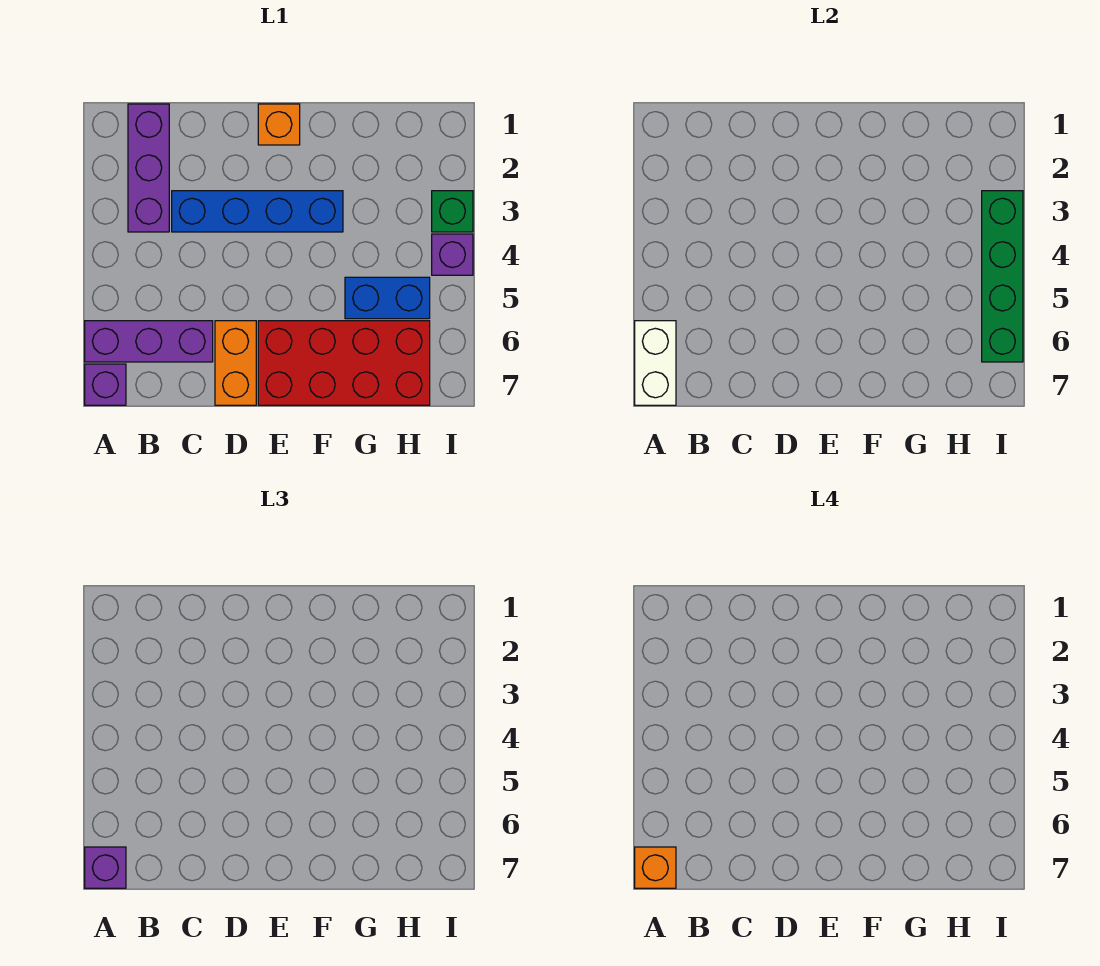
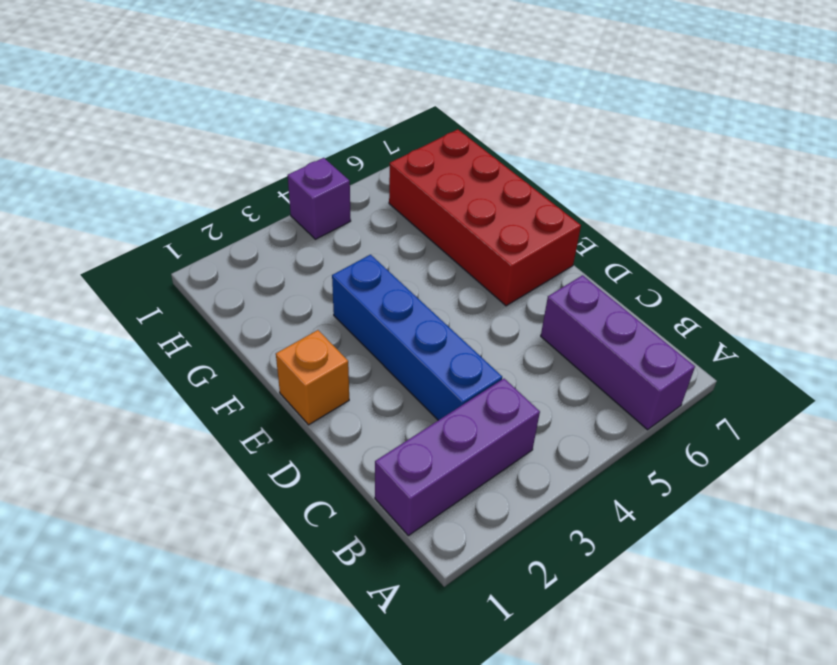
none -> purple brick A7 level 1
none -> orange brick D6:D7 level 1
none -> blue brick G5:H5 level 1

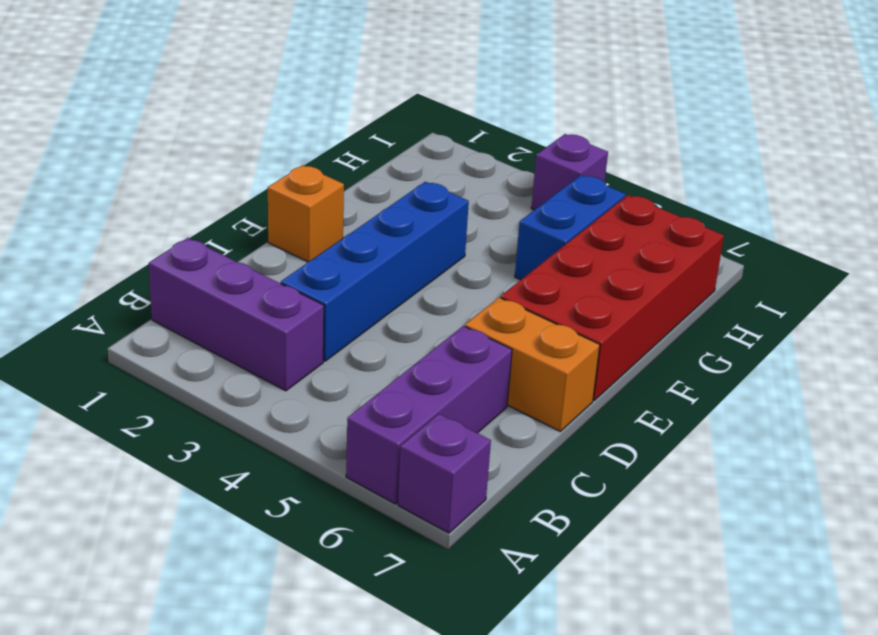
none -> green brick I3 level 1
none -> white brick A6:A7 level 2
none -> green brick I3:I6 level 2

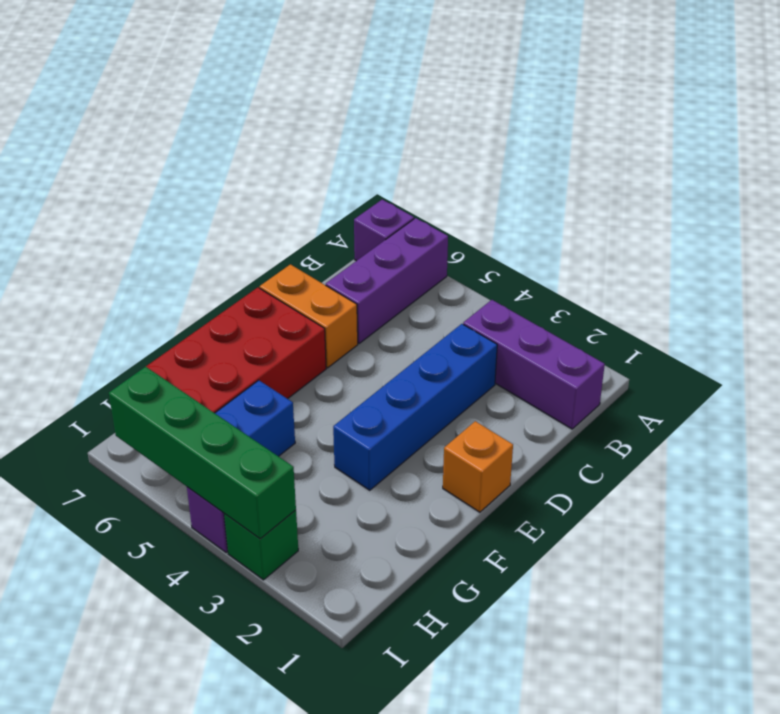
none -> white brick A6:A7 level 2
none -> purple brick A7 level 3
none -> orange brick A7 level 4

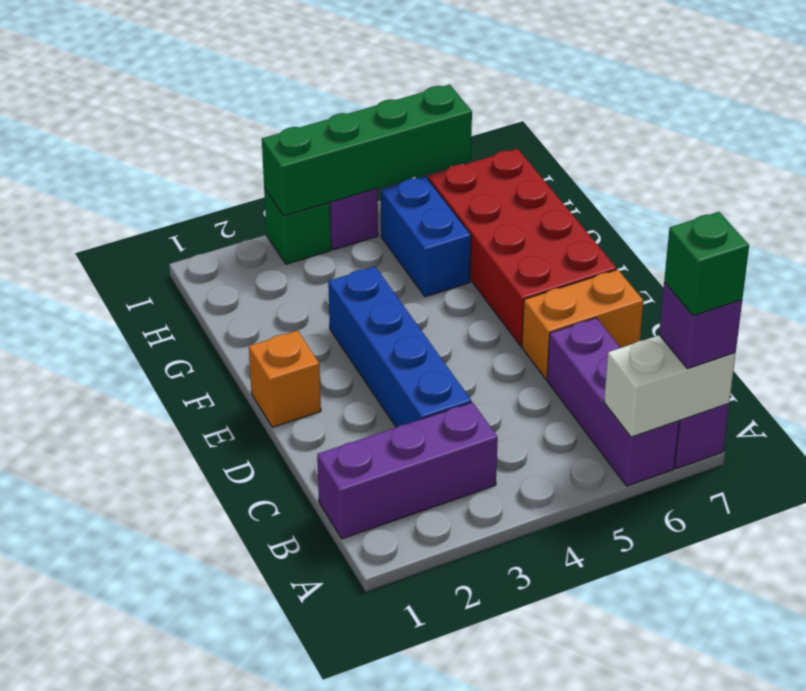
green brick A7 level 4 -> orange brick A7 level 4

